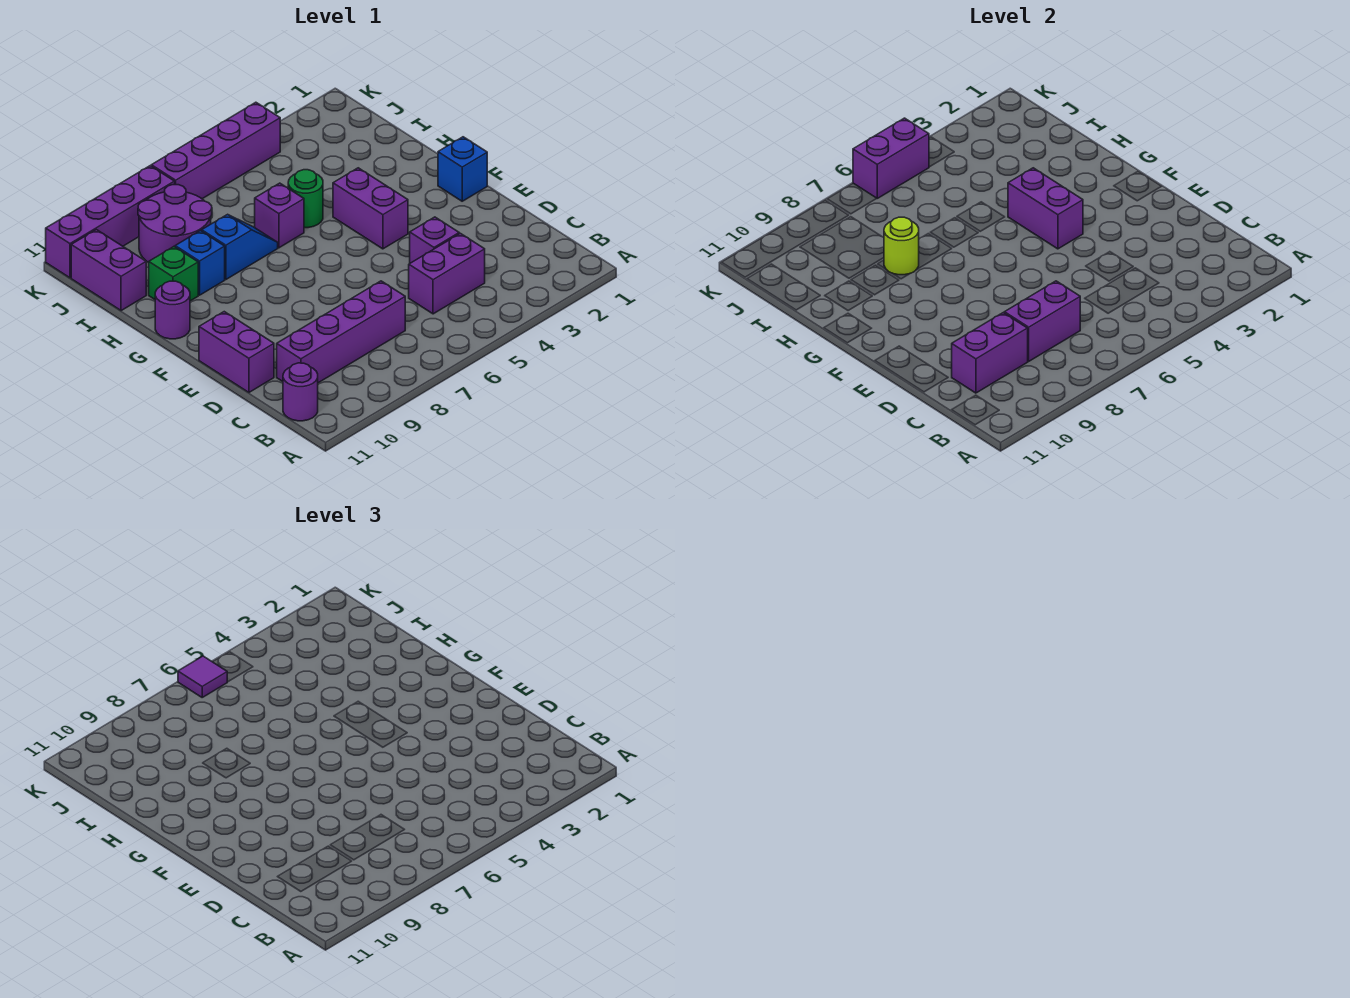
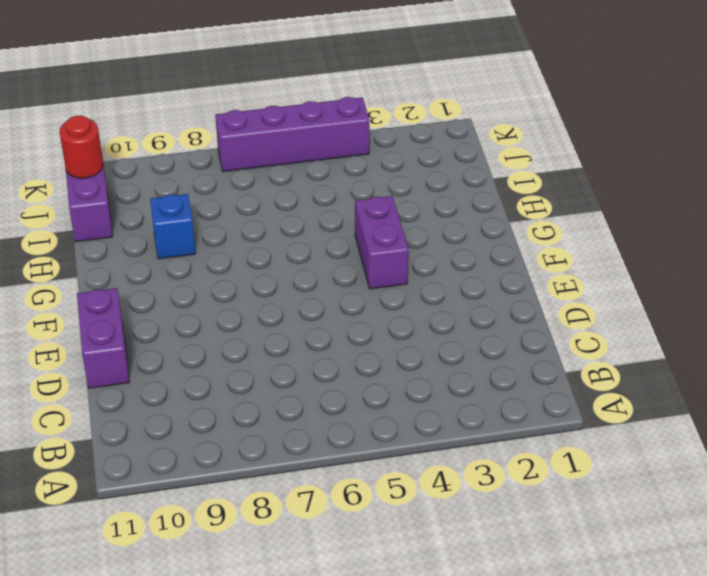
red round brick J11 level 2 -> none
none -> purple round brick B11 level 1
none -> purple brick C4:C5 level 1
none -> purple brick C7:C10 level 1

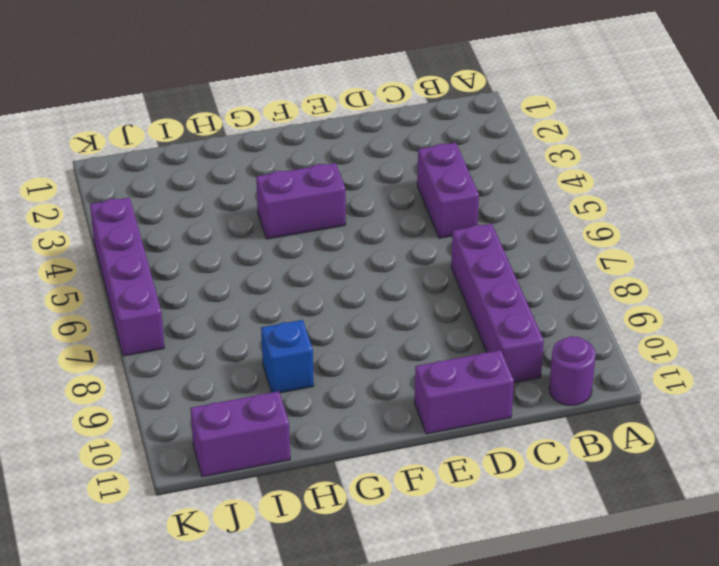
none -> purple brick D4 level 1
none -> blue brick F1 level 1
none -> purple round brick G11 level 1

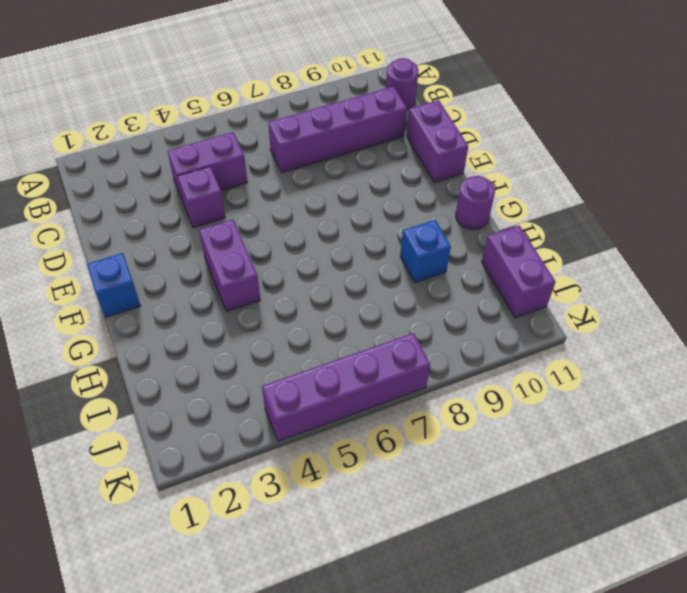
none -> green round brick H5 level 1
none -> purple brick H6 level 1
none -> blue slope H7:H8 level 1 top 8

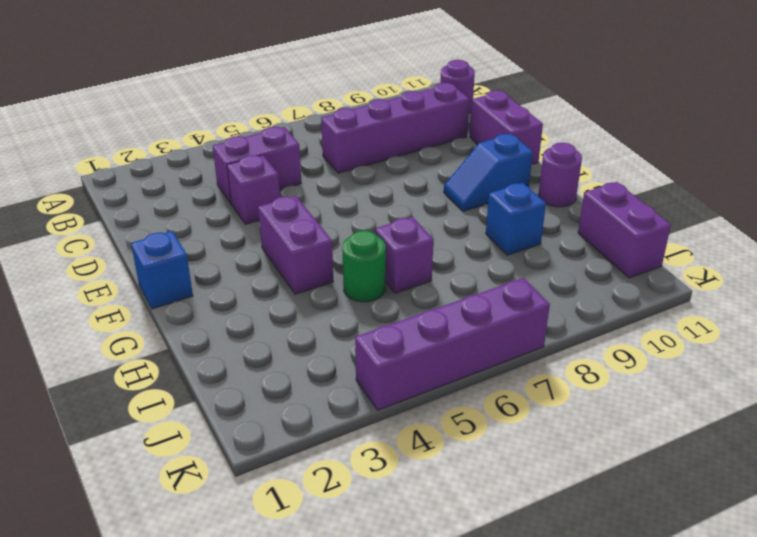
blue slope F9:F10 level 1 top 10 -> blue slope H7:H8 level 1 top 8
none -> green brick H10 level 1
none -> purple round brick I8:J9 level 1
none -> purple brick K8:K11 level 1

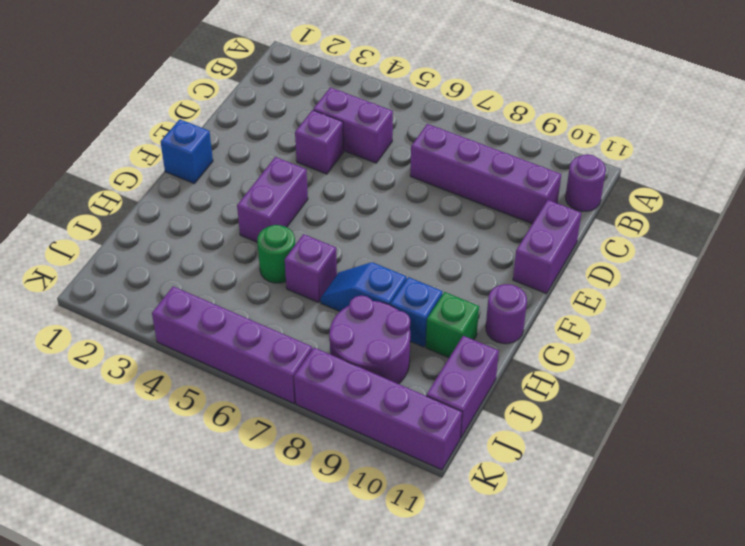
none -> purple brick C7:C8 level 2
none -> purple brick C9:C10 level 2
none -> purple brick F4:G4 level 2

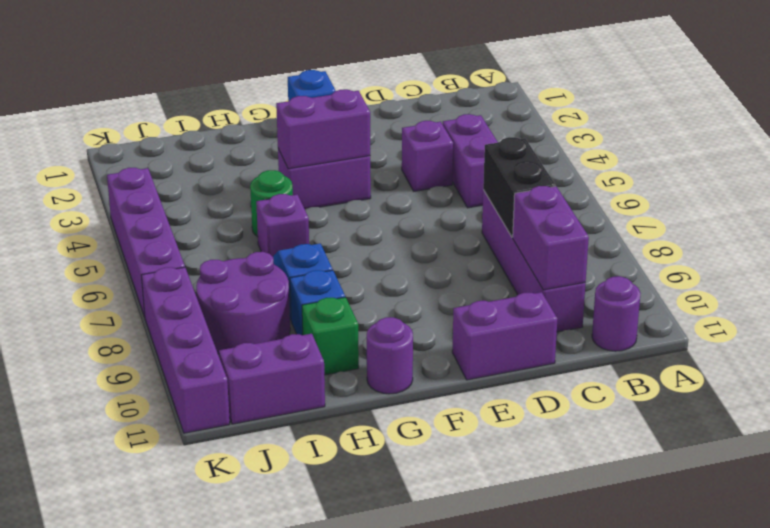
black brick C7:C8 level 2 -> purple brick C7:C8 level 2
none -> lime round brick H8 level 2
none -> purple brick K5:K6 level 2
none -> purple tile K6 level 3

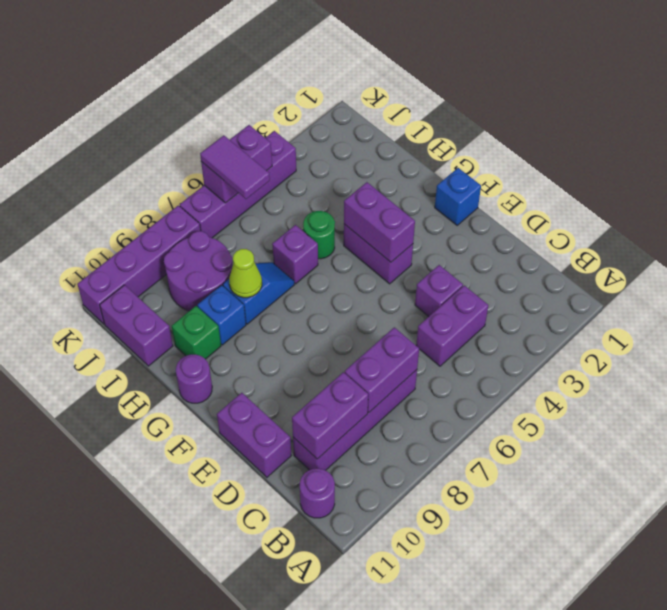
lime cone H8 level 2 -> lime round brick H8 level 2
purple tile J6:K6 level 3 -> purple tile K6 level 3

